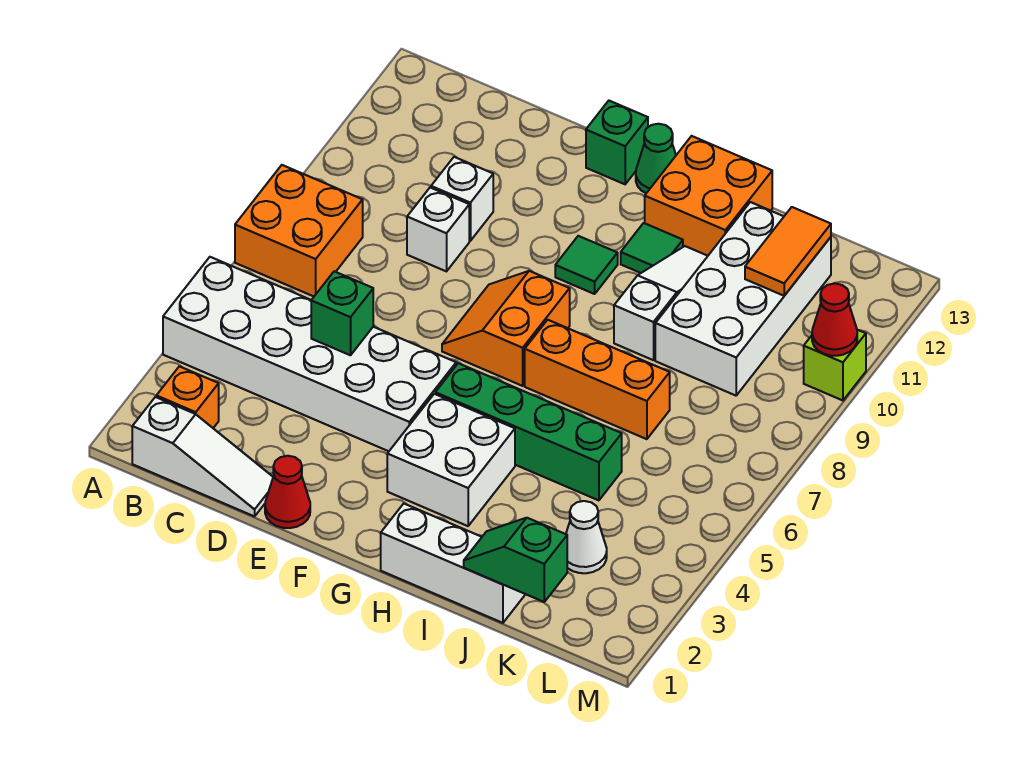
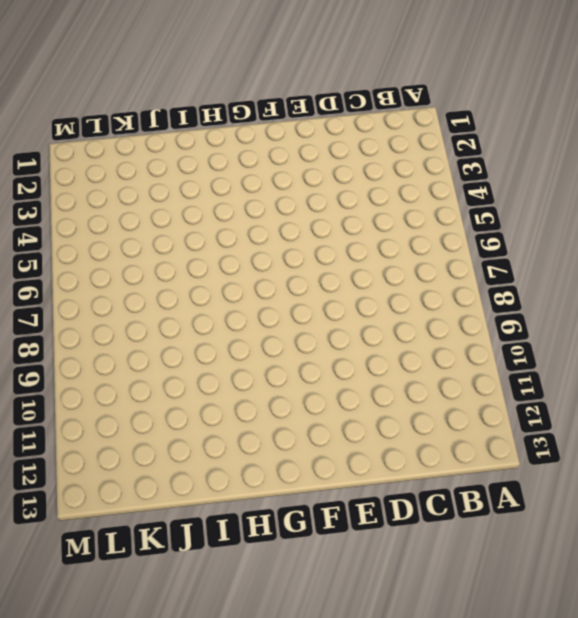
none -> white brick A4:F5 level 1
none -> orange brick A7:B8 level 1
none -> white slope B1:D1 level 1 top B

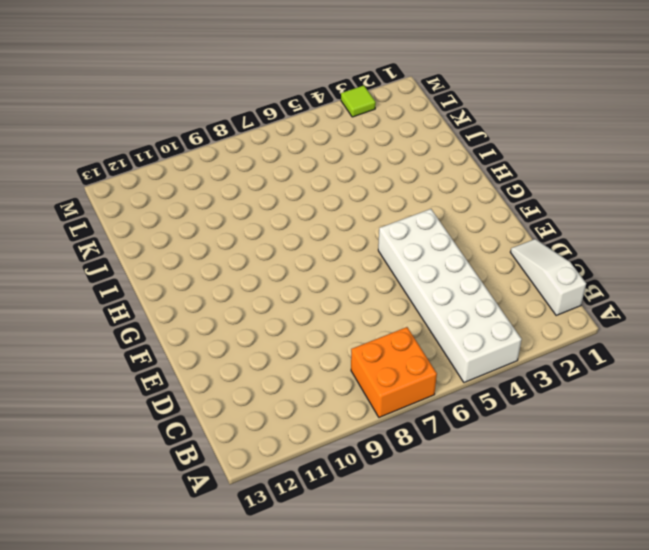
lime tile M3 level 1 -> none
none -> orange brick B2 level 1
none -> white brick D9 level 1
none -> white brick D10 level 1

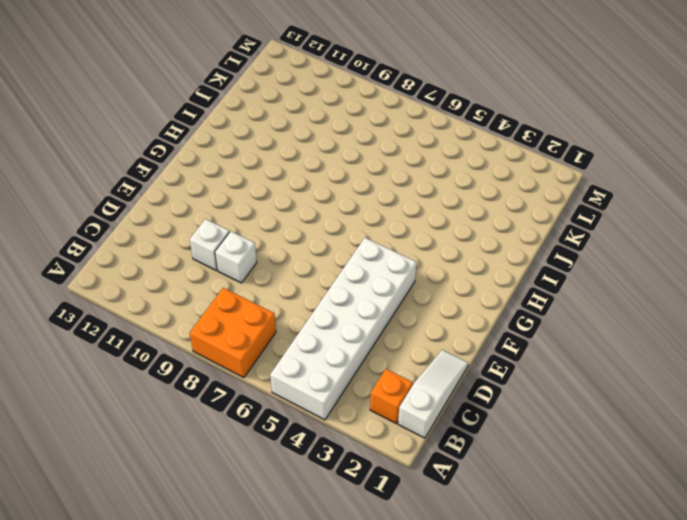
none -> red cone E1 level 1
none -> orange slope F7:G8 level 1 top G
none -> green brick F13 level 1

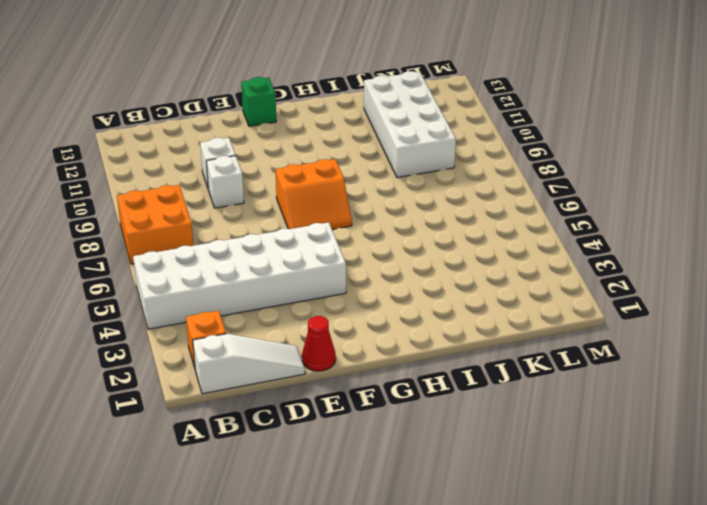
orange slope F7:G8 level 1 top 8 -> orange slope F7:G8 level 1 top G
none -> white brick G3:H4 level 1
none -> green brick G5:J5 level 1
none -> green tile G10 level 1

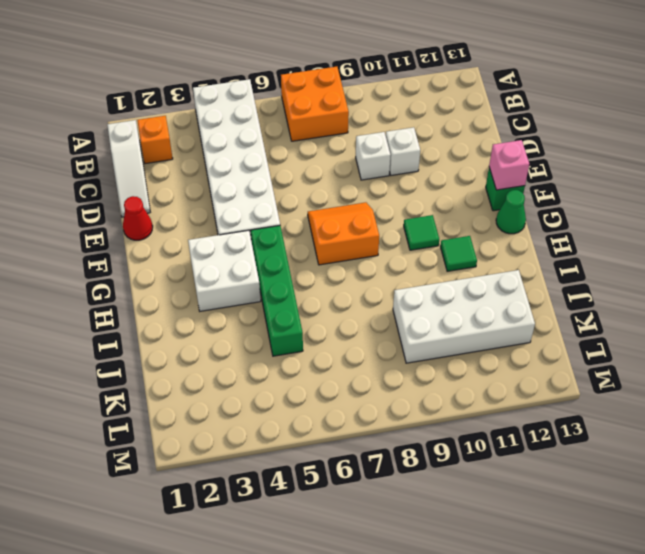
pink brick F13 level 2 -> none
none -> white brick H1:J1 level 1
none -> orange brick H7:J7 level 1
none -> orange brick H12:I13 level 1

